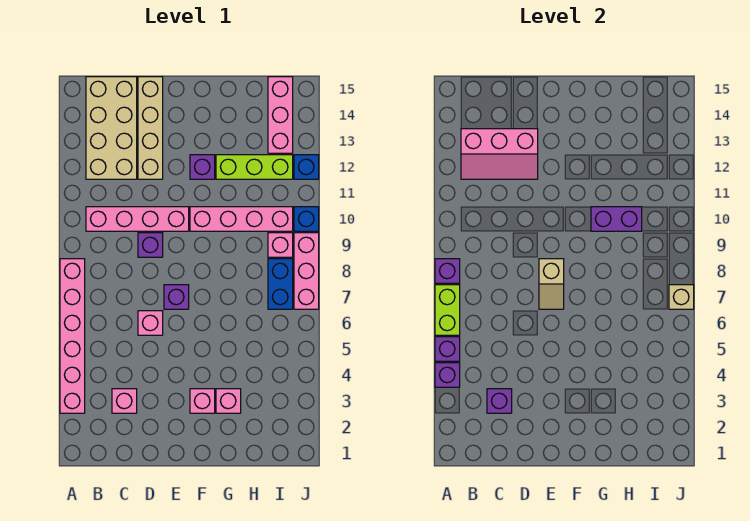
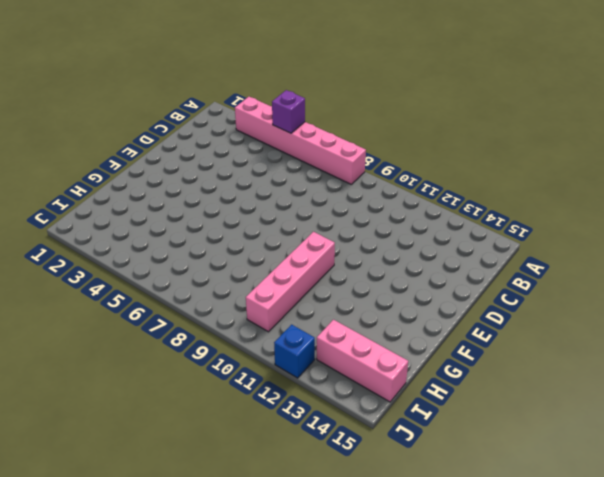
none -> pink brick B10:E10 level 1
none -> tan brick B12:C15 level 1
none -> pink brick C3 level 1

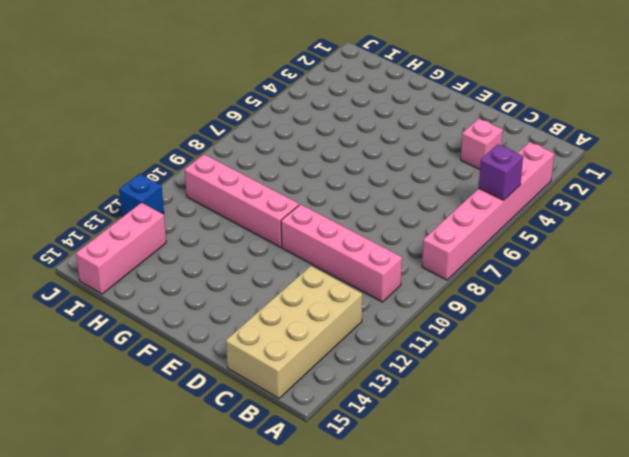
none -> pink brick D6 level 1
none -> purple brick D9 level 1
none -> tan brick D12:D15 level 1

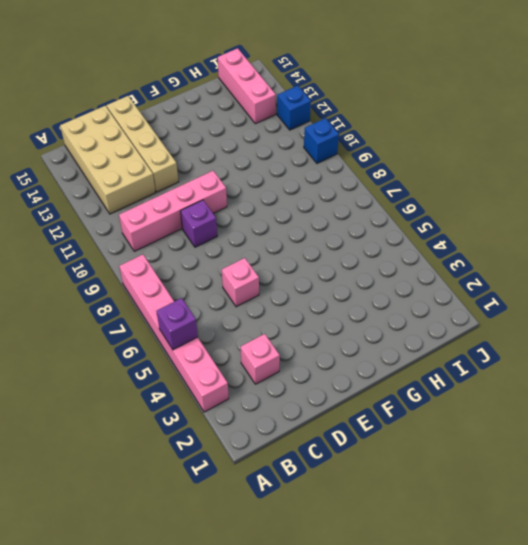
none -> purple brick E7 level 1
none -> pink brick F3 level 1
none -> pink brick F10:I10 level 1

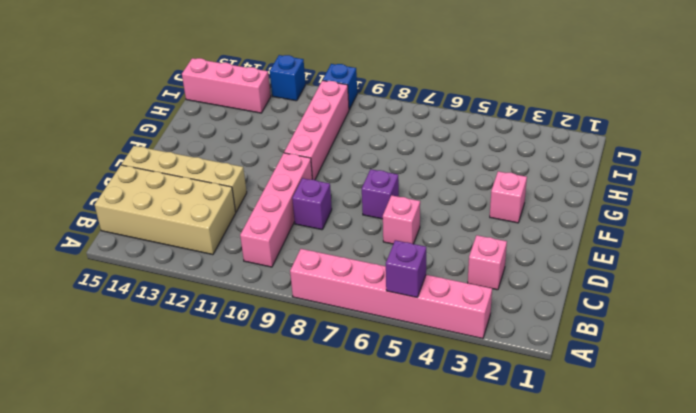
none -> purple brick F12 level 1
none -> pink brick G3 level 1
none -> lime brick G12:I12 level 1

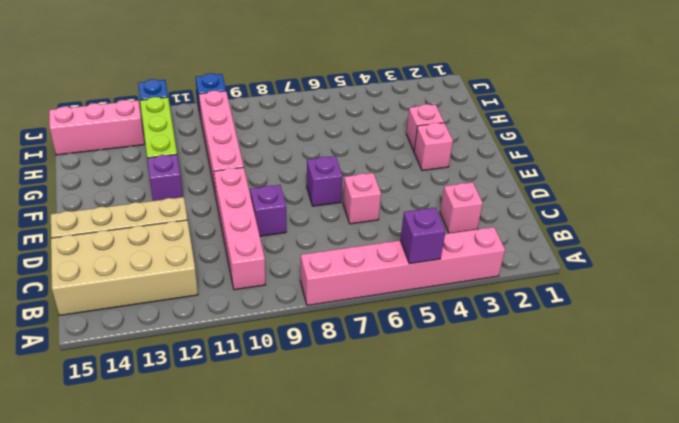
none -> blue brick I7:I8 level 1
none -> pink brick I9 level 1
none -> pink brick J7:J9 level 1

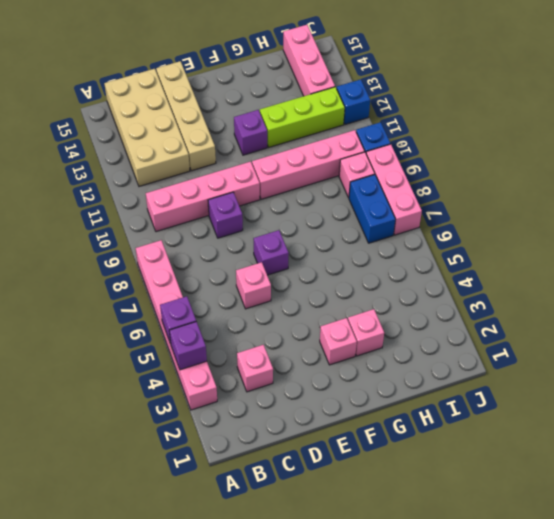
none -> lime brick A6:A7 level 2
none -> purple brick A8 level 2
none -> pink slope B12:D13 level 2 top 13

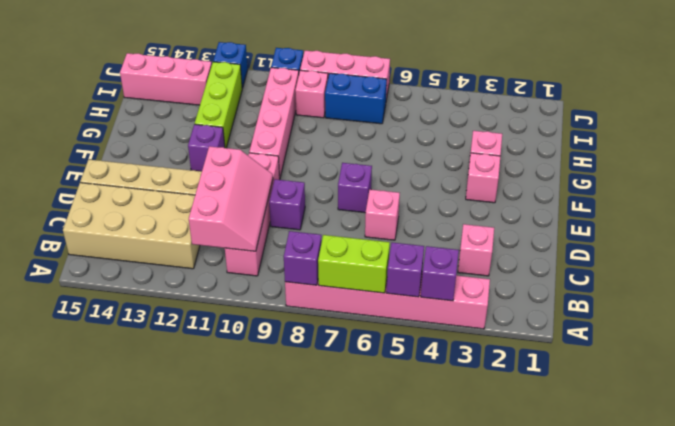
pink slope B10:D11 level 2 top 11 -> pink slope B12:D13 level 2 top 13
none -> purple brick C3 level 2
none -> tan slope E7:E8 level 2 top 8
none -> purple brick G10:H10 level 2

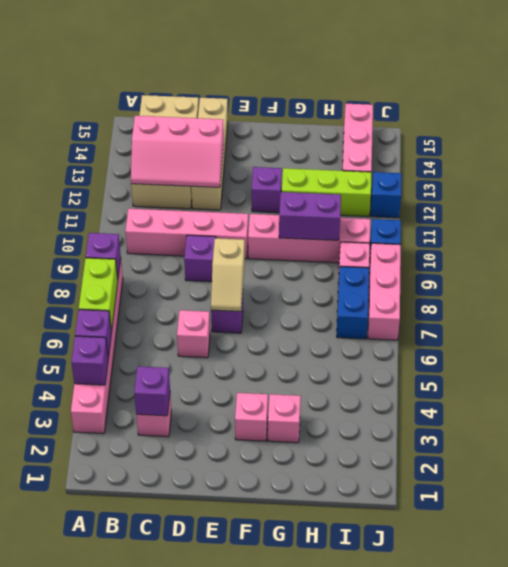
none -> tan brick J7 level 2

